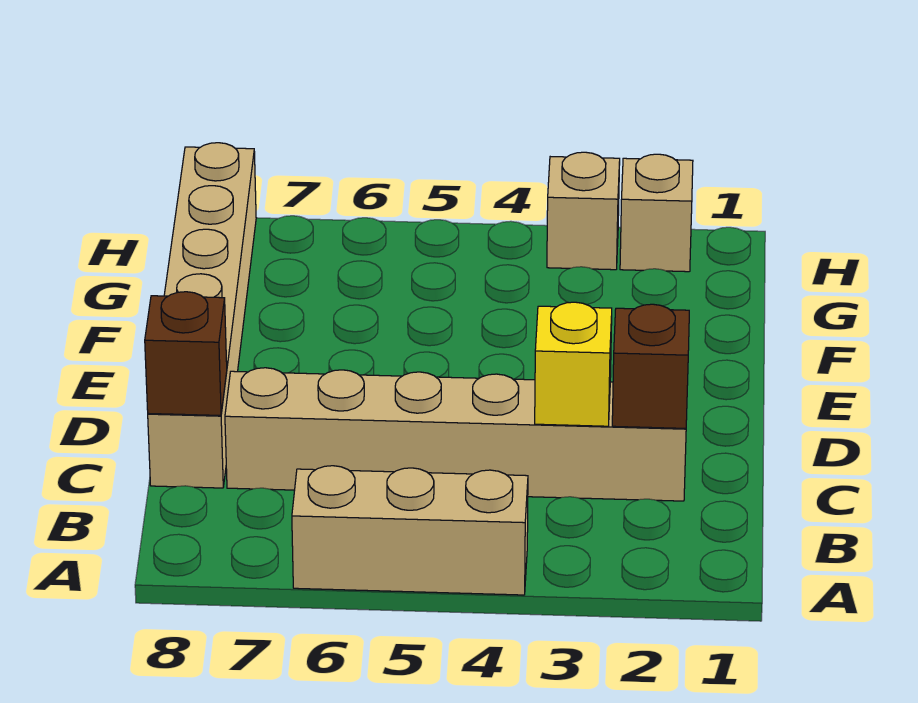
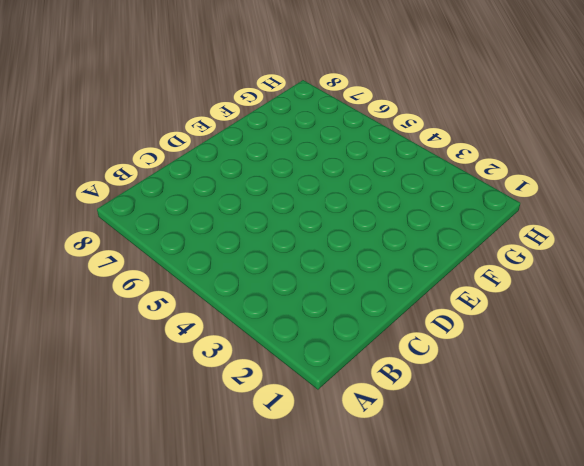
none -> tan brick A4:A6 level 1
none -> tan brick C2:C7 level 1

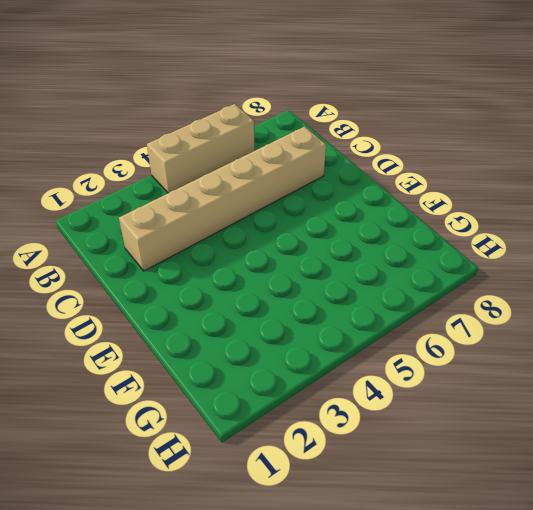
none -> tan brick C8:H8 level 1
none -> tan brick H2 level 1

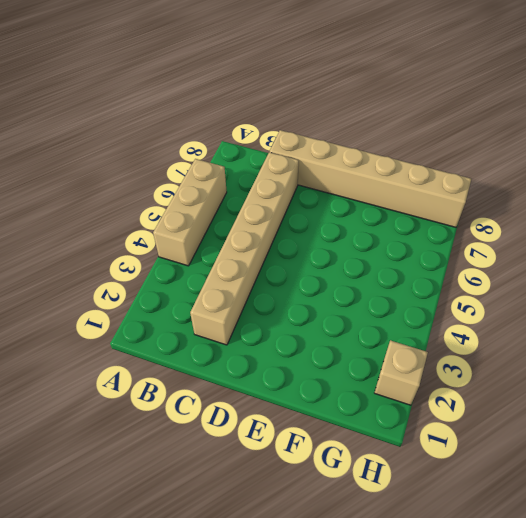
none -> tan brick H3 level 1
none -> brown brick C2 level 2

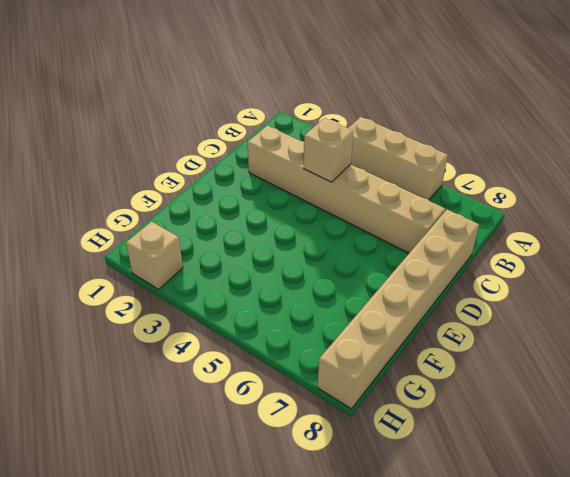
tan brick C4 level 2 -> tan brick H3 level 1
none -> brown brick C2 level 2
none -> yellow brick C3 level 2

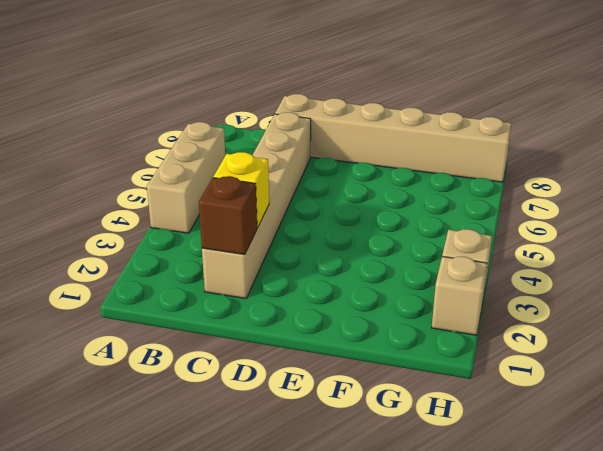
none -> brown brick C8 level 2

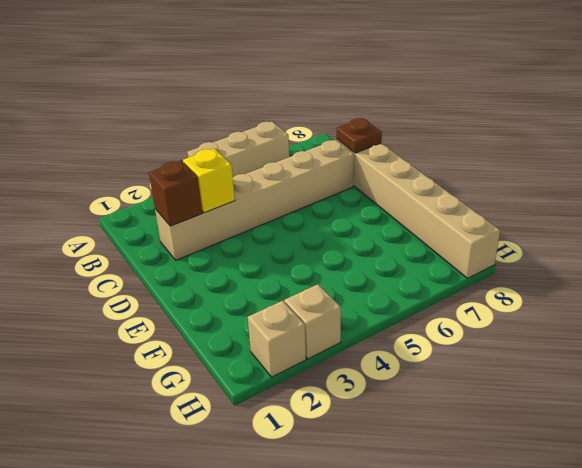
brown plate C8 level 2 -> brown brick C8 level 2

